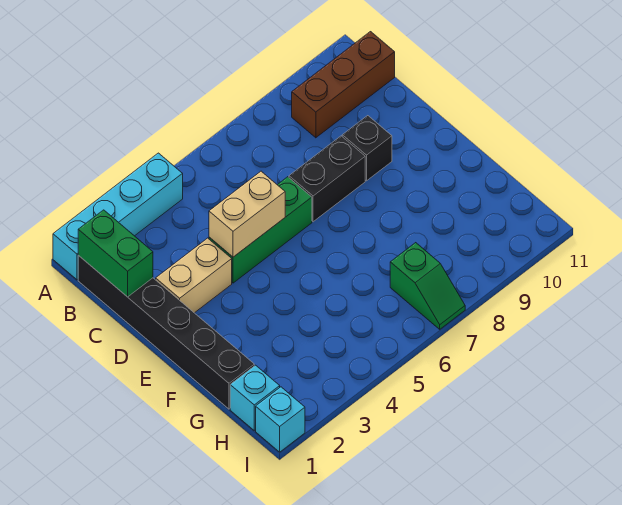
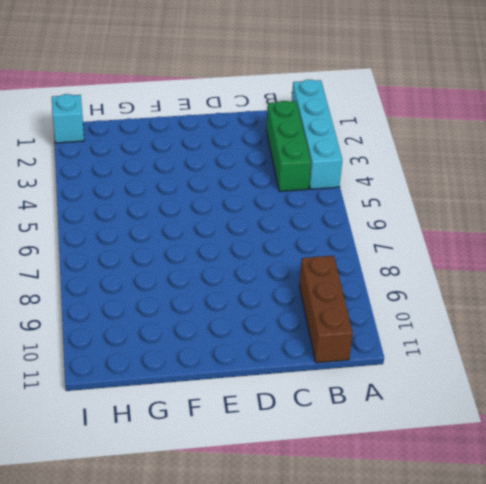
green brick B2:B4 level 1 -> green brick D4:D6 level 1
none -> black brick B1:G1 level 1
none -> tan brick D2:D3 level 1
none -> black brick D7:D8 level 1

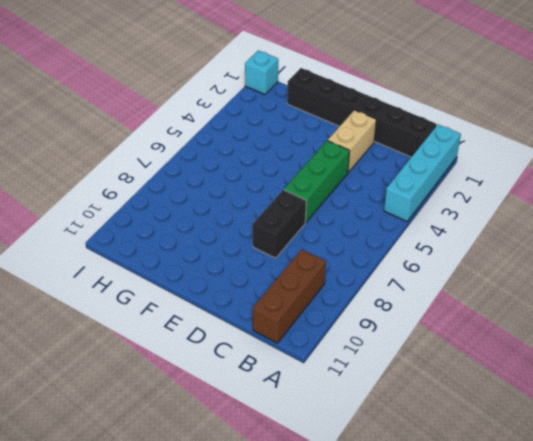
none -> black brick D9 level 1
none -> cyan brick H1 level 1
none -> green slope H7:I7 level 1 top H

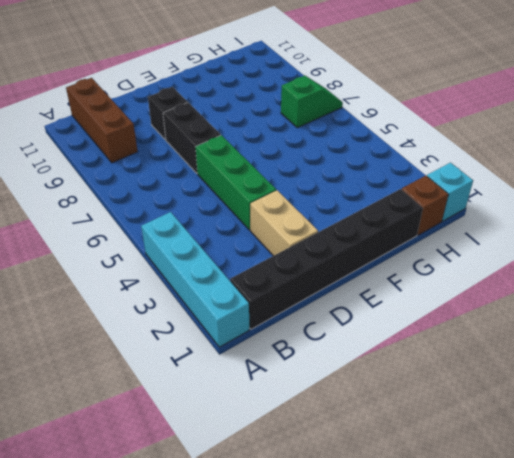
brown brick H1 level 1 -> cyan brick H1 level 1
none -> green brick B1:C1 level 2
none -> tan brick D4:D5 level 2

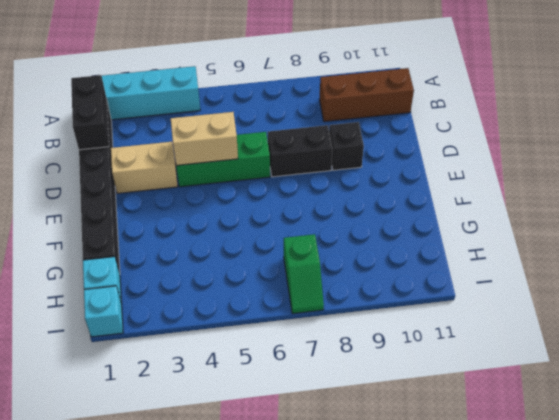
black brick B1:C1 level 2 -> green brick B1:C1 level 2

